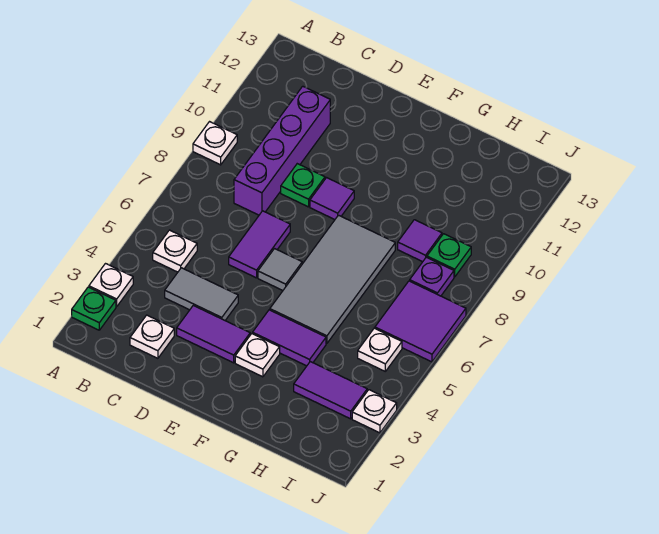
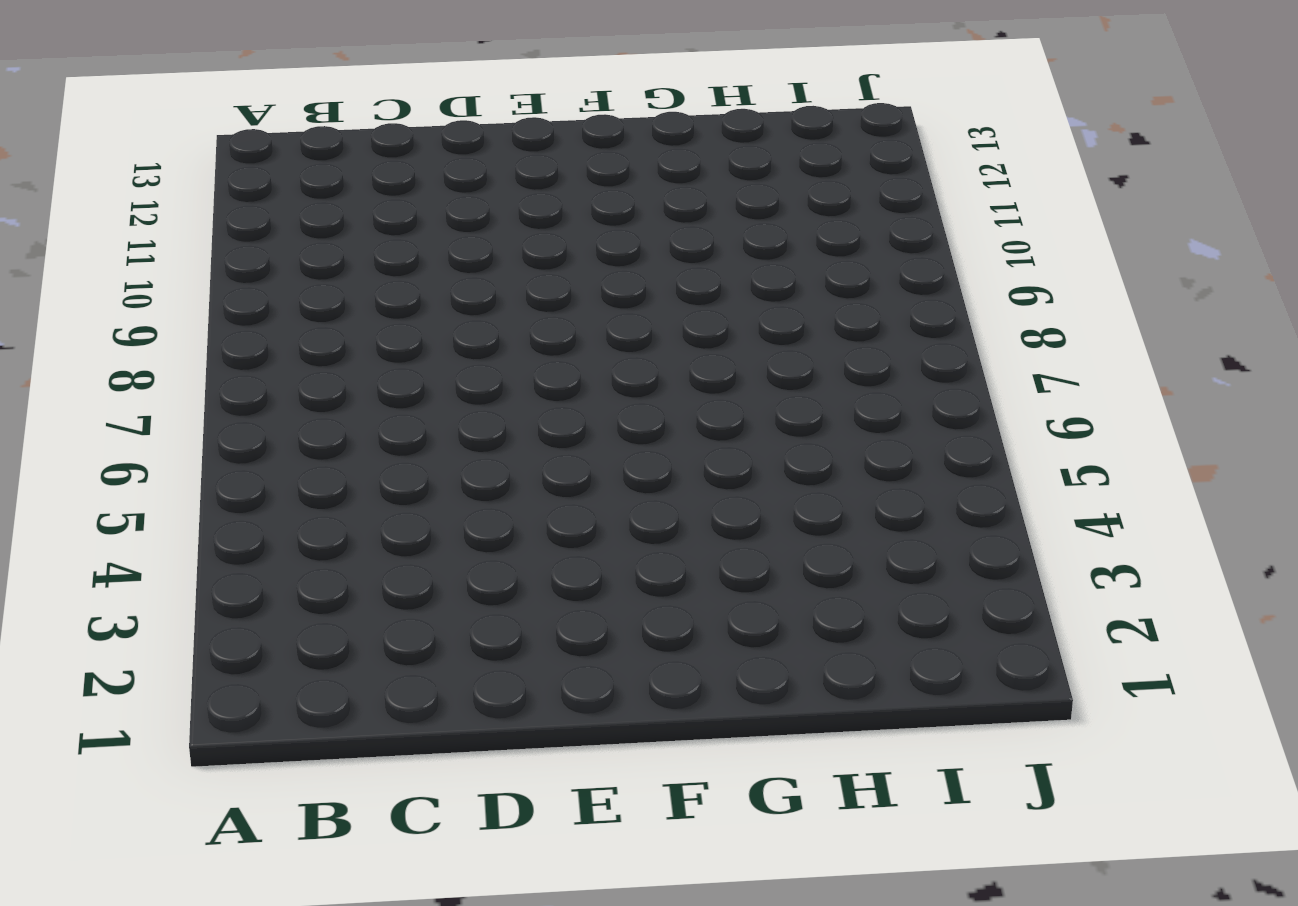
none -> green plate A2 level 1
none -> white plate A3 level 1
none -> white plate A9 level 1

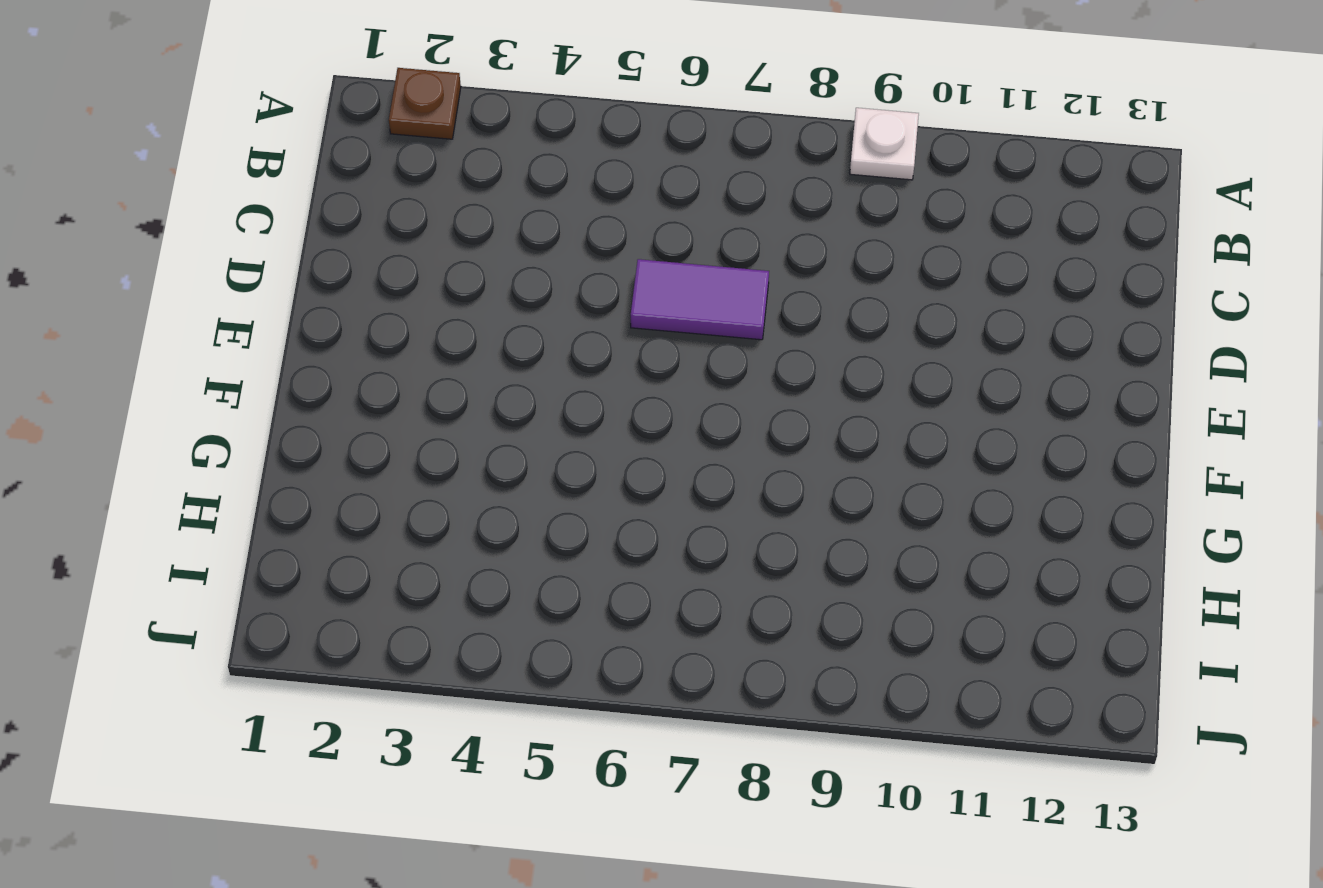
brown plate A2 level 1 -> green plate A2 level 1
none -> white plate A3 level 1
none -> white plate B5 level 1
none -> white plate C2 level 1

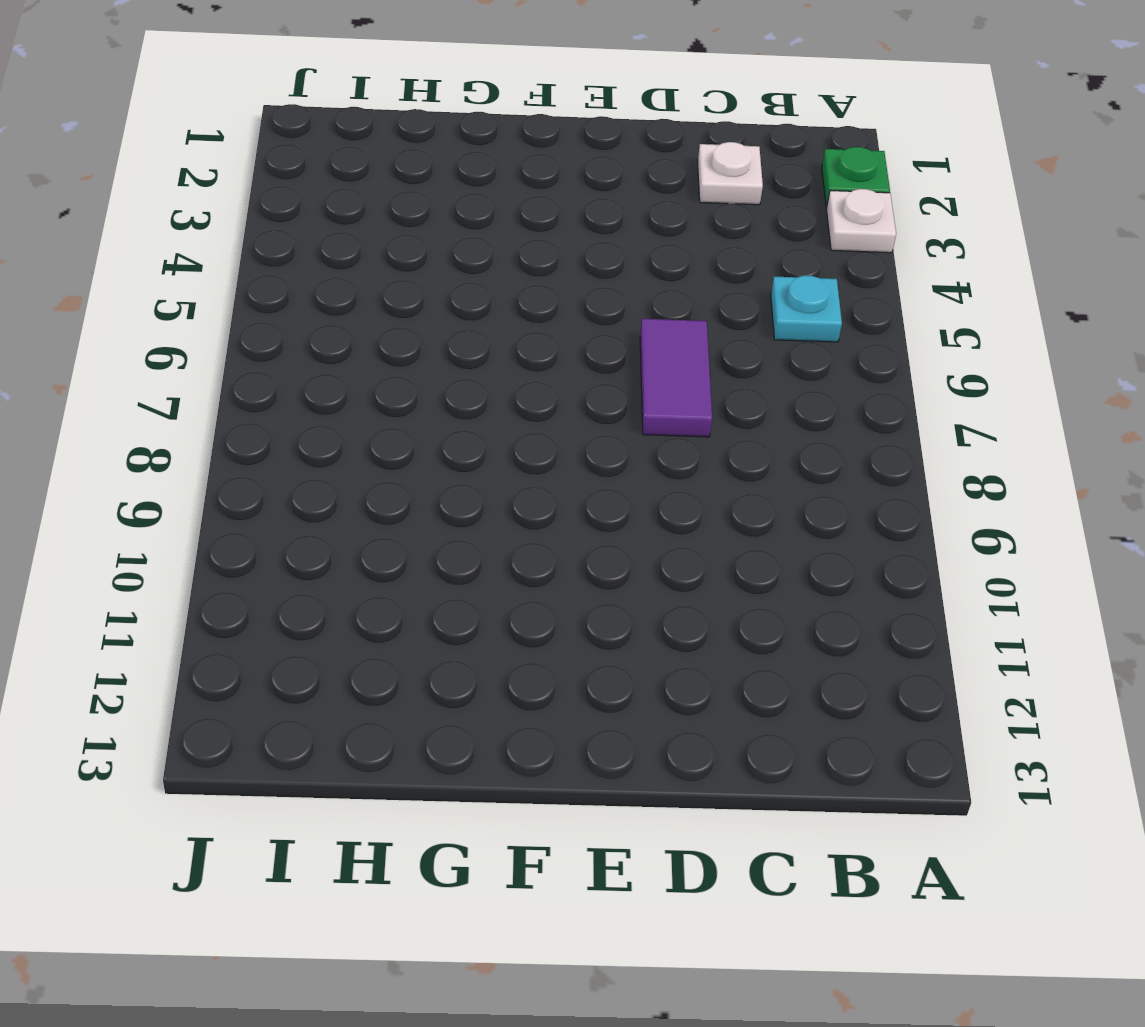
cyan plate B5 level 1 -> white plate B5 level 1
none -> white plate A9 level 1
none -> grey tile C4:D4 level 1
none -> purple brick C8:C11 level 1

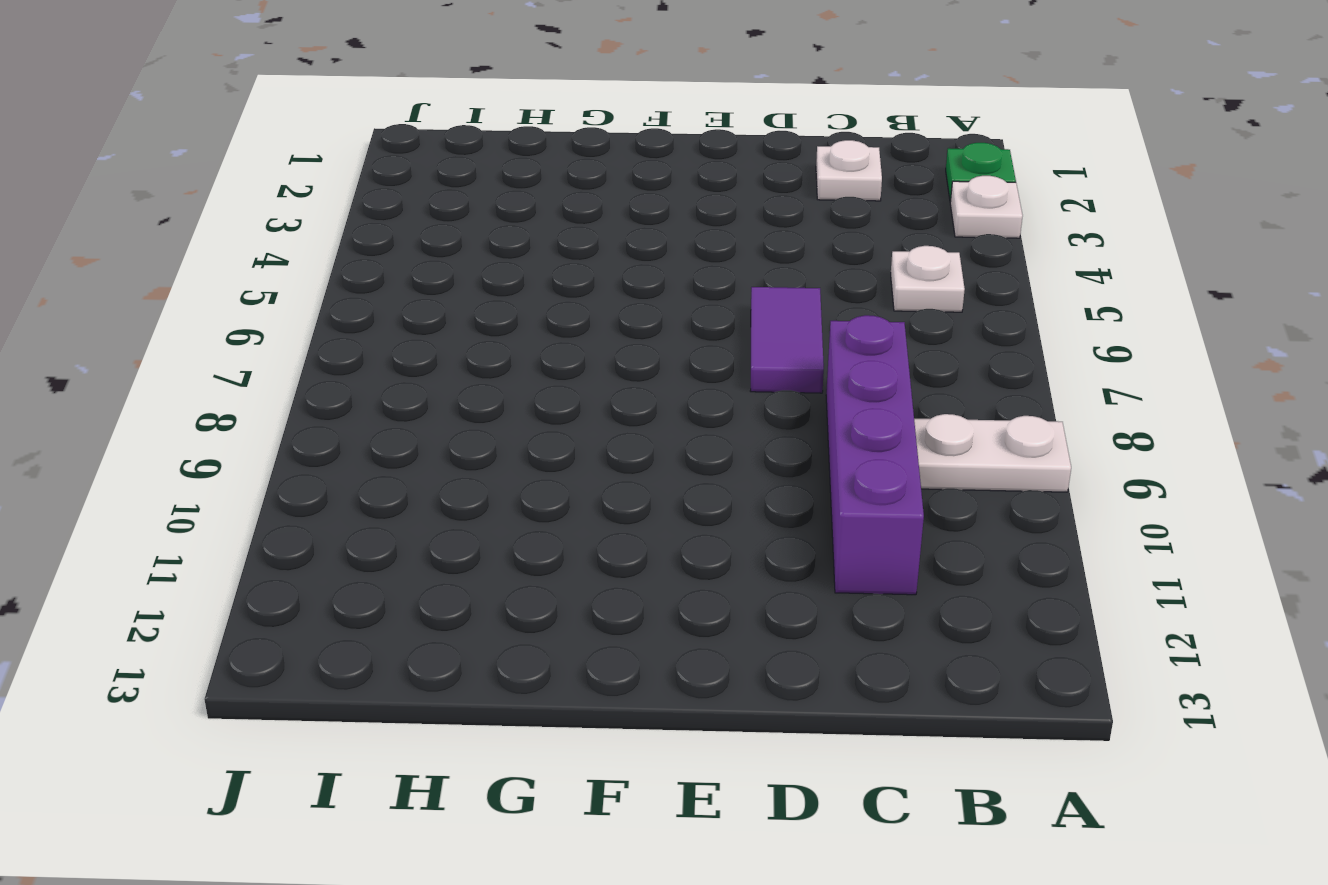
white plate A9:B9 level 1 -> white plate A9 level 1
none -> grey tile C4:D4 level 1
none -> purple tile D3:E3 level 1
none -> green plate D9 level 1

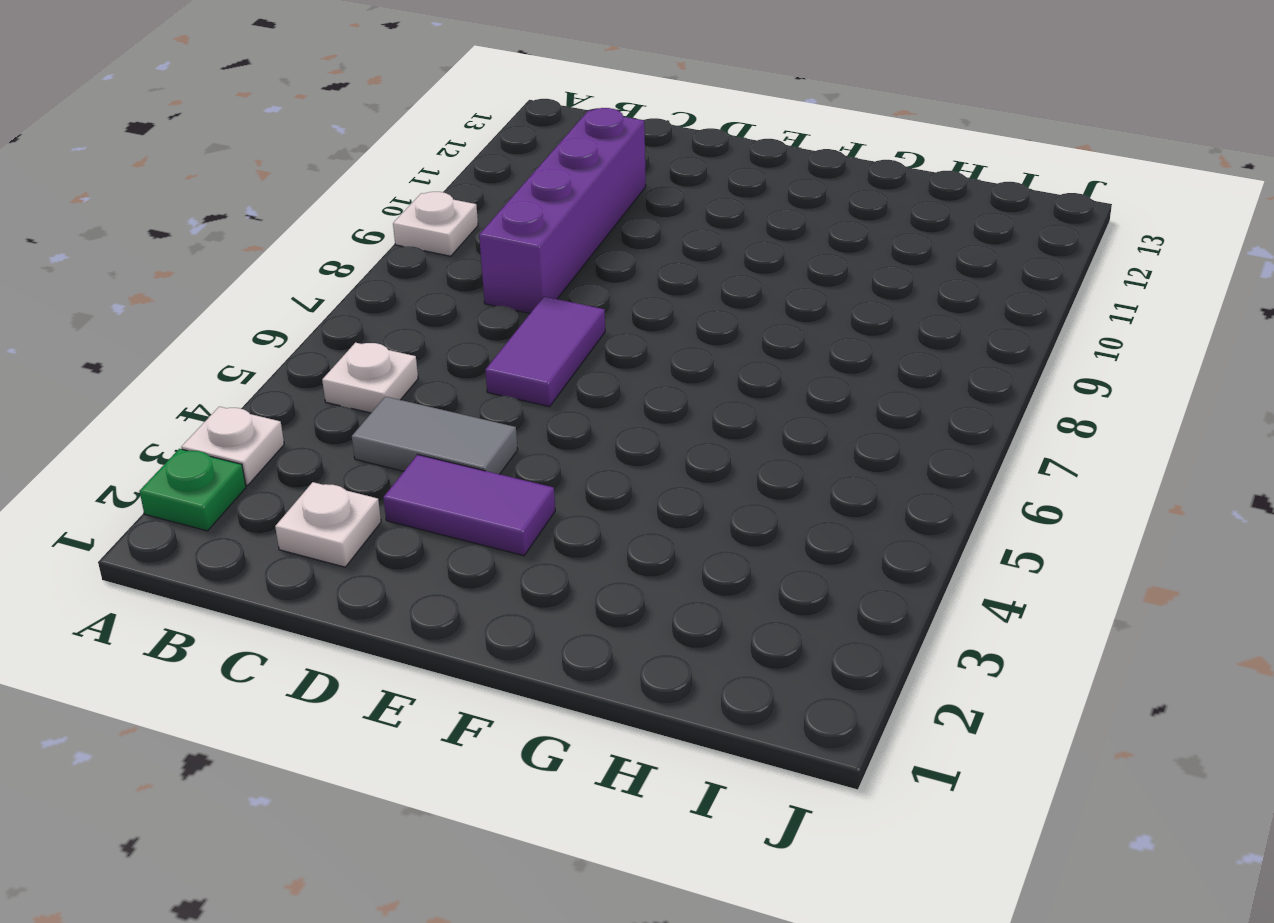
none -> green plate D9 level 1
none -> grey tile E6 level 1
none -> purple tile E9 level 1

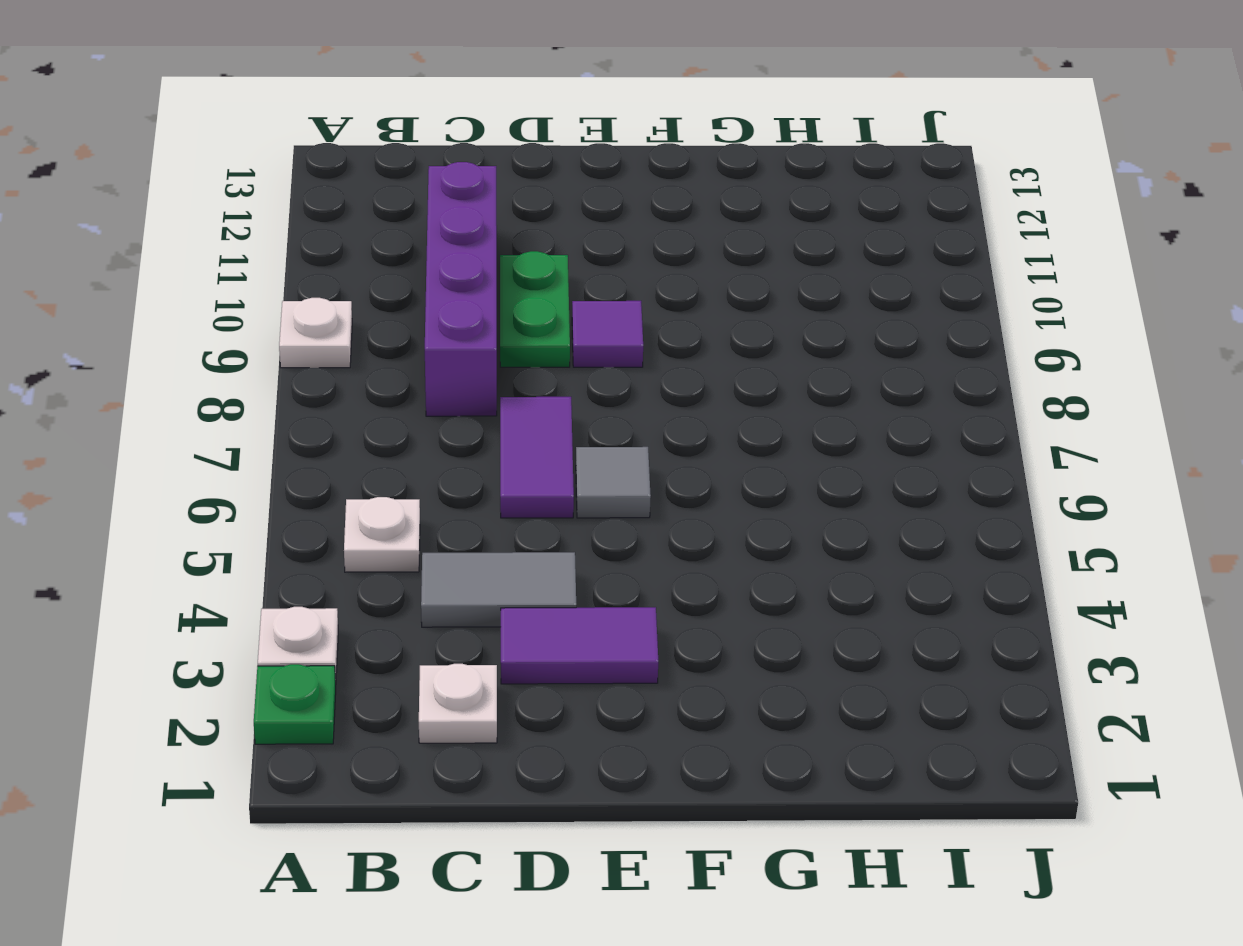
green plate D9:D10 level 1 -> green plate D9 level 1
none -> white plate F3 level 1
none -> purple tile F4:G4 level 1
none -> grey tile F5:G8 level 1

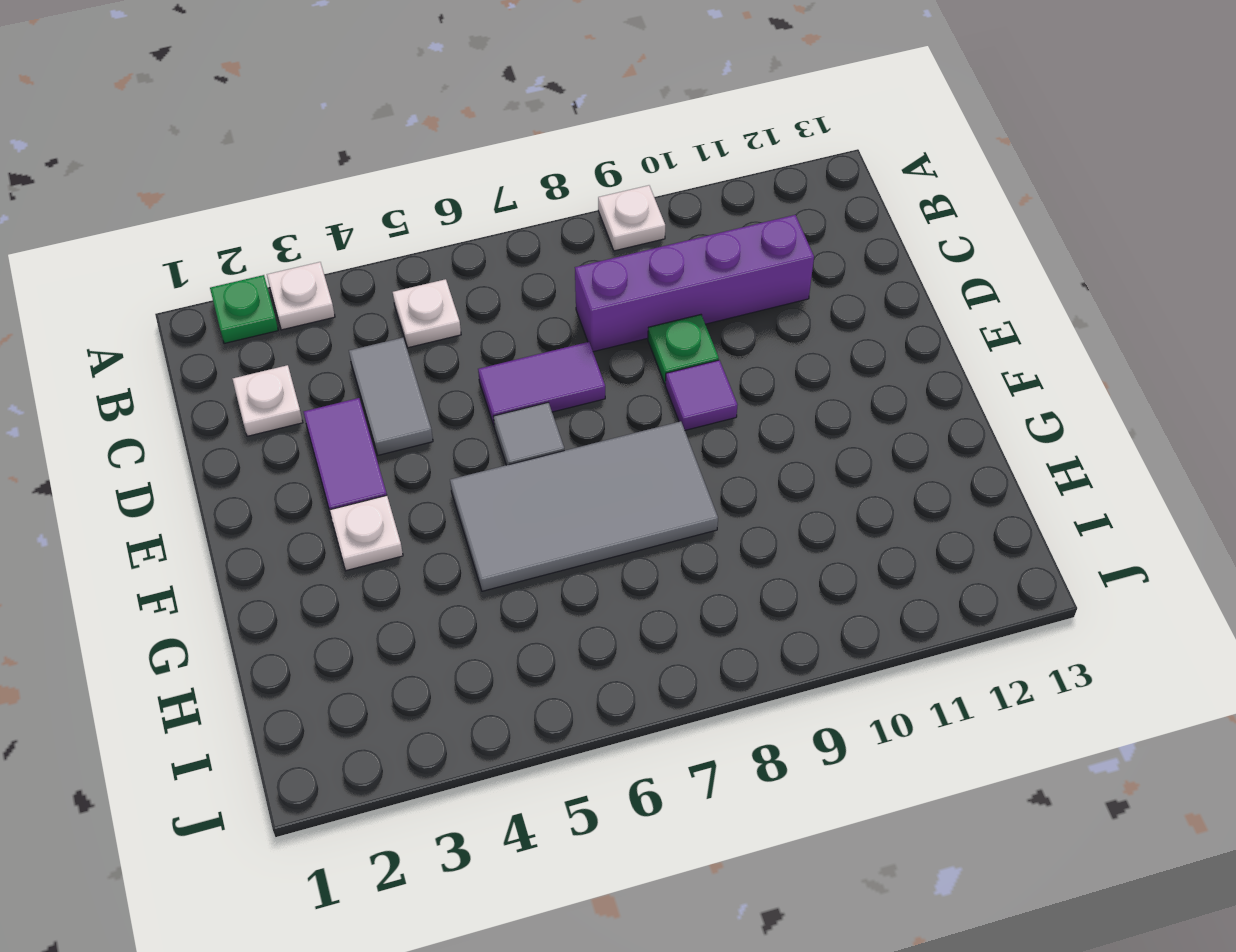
none -> purple tile F4:G4 level 1
none -> purple tile H3:I3 level 1
none -> purple tile H9 level 1

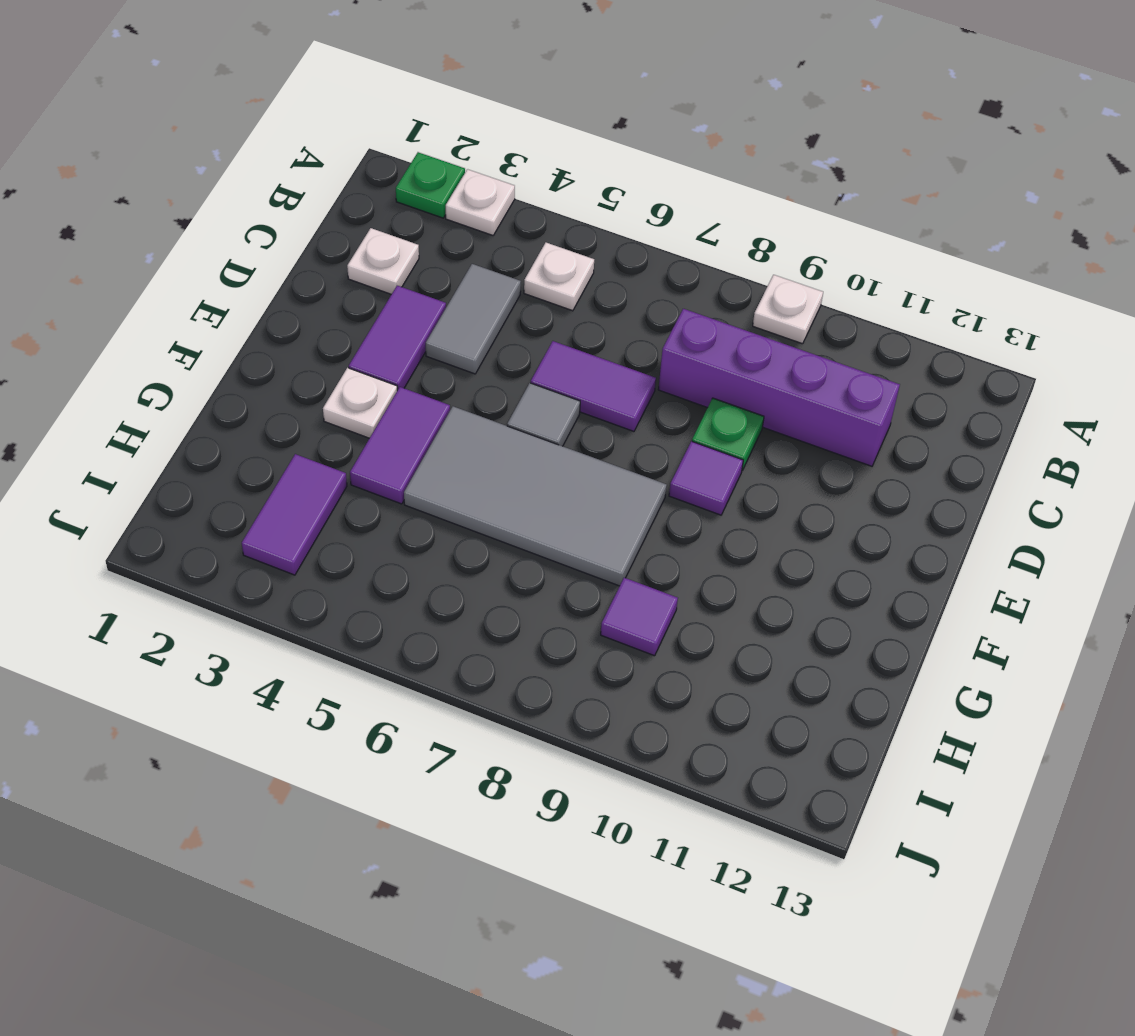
none -> white plate I5 level 1
none -> purple tile I6:J7 level 1
none -> purple plate I8 level 1

